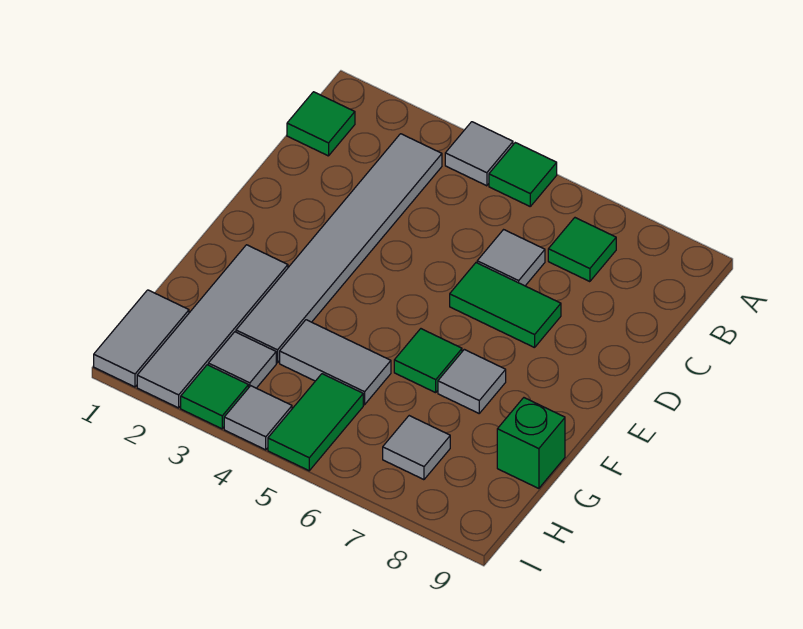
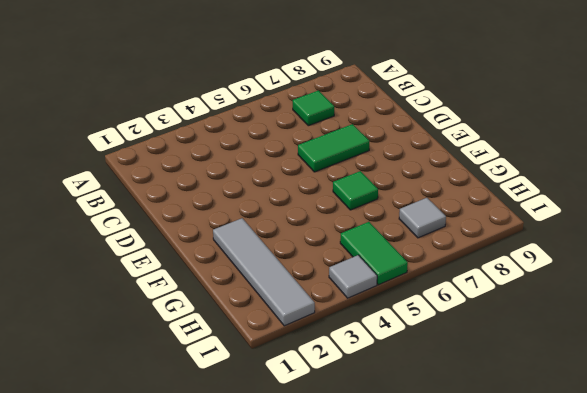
none -> grey tile A4 level 1
none -> green tile A5 level 1
none -> green tile B1 level 1

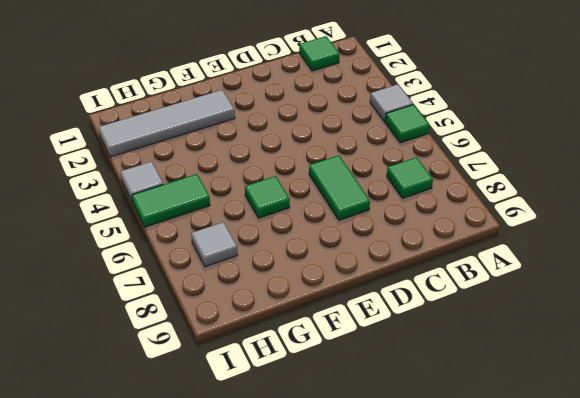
none -> grey tile B3:G3 level 1
none -> grey tile C6 level 1
none -> grey tile F7 level 1

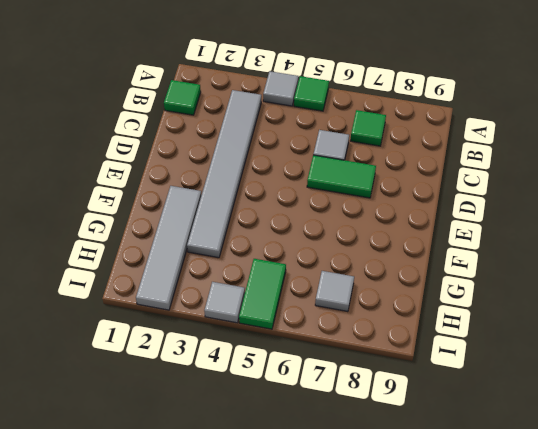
none -> green tile F6 level 1
none -> grey tile F7 level 1
none -> grey tile G4:G5 level 1

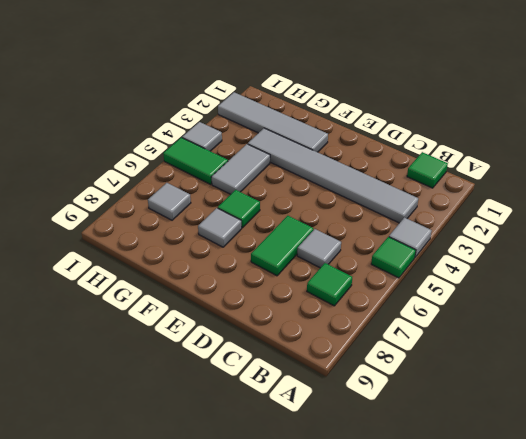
none -> green brick G9 level 1
none -> grey tile H1:I1 level 1
none -> grey tile H3 level 1

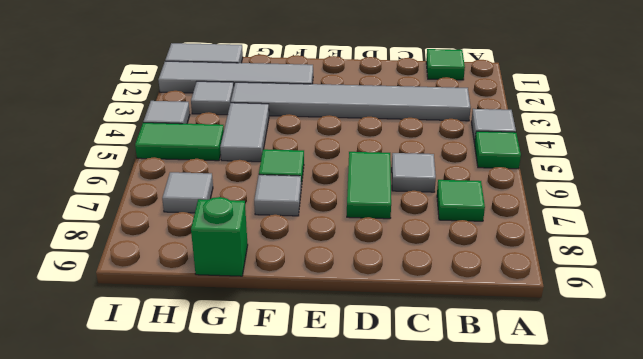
none -> green tile I3 level 1

